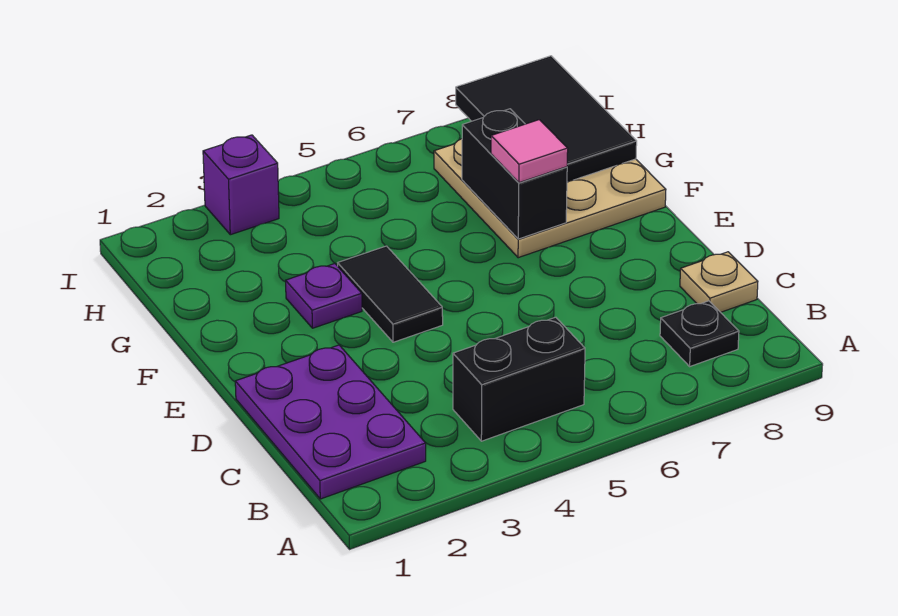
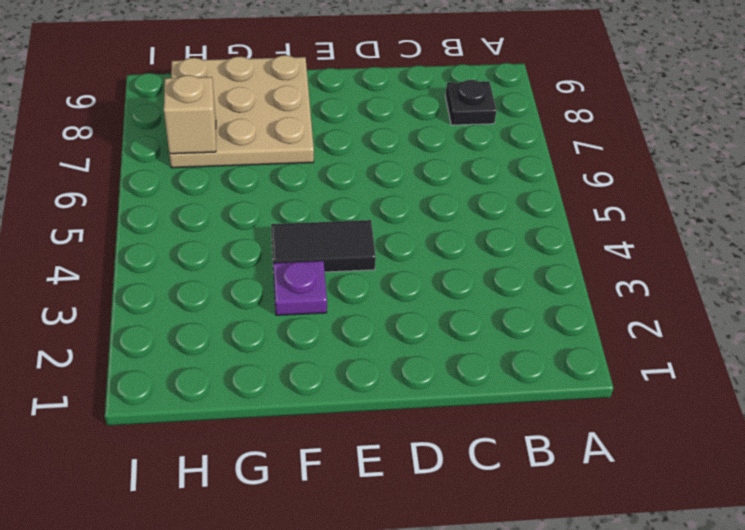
tan brick H7 level 2 -> none
none -> purple plate B1:D2 level 1
none -> black brick B4:B5 level 1

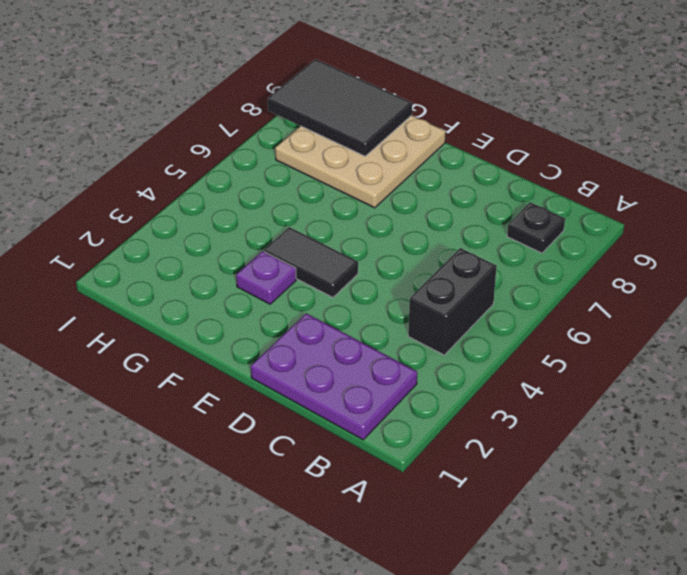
none -> tan plate C9 level 1
none -> purple brick I3 level 1

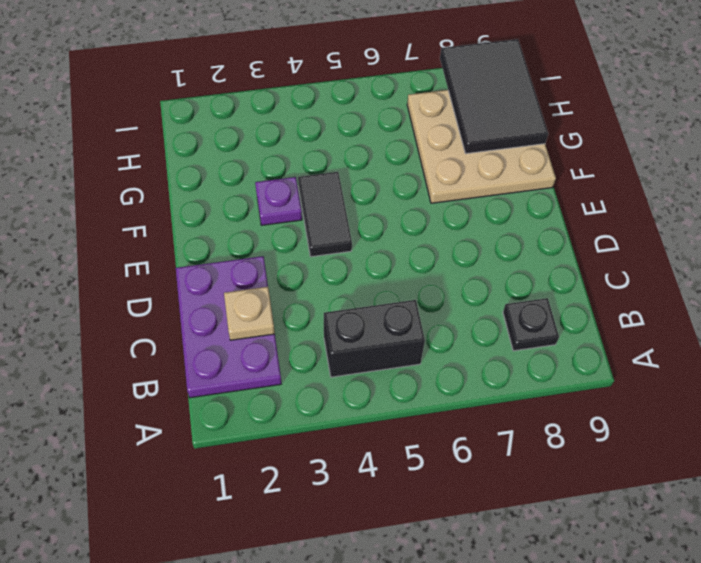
tan plate C2 level 2 -> tan plate C9 level 1
none -> purple brick I3 level 1
none -> black brick F7:G7 level 2

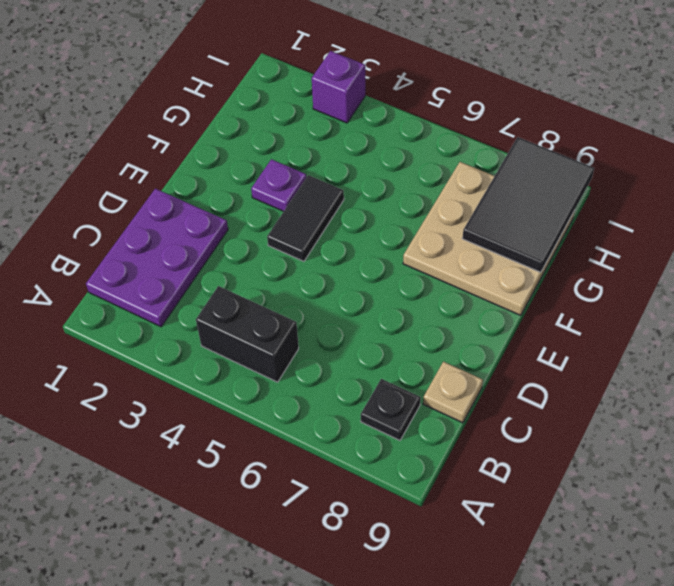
none -> black brick F7:G7 level 2
none -> pink tile F7 level 3

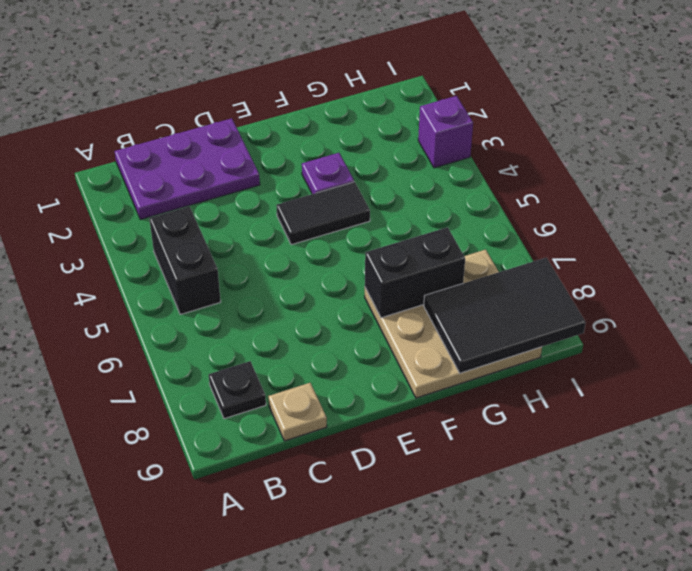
none -> pink tile F7 level 3

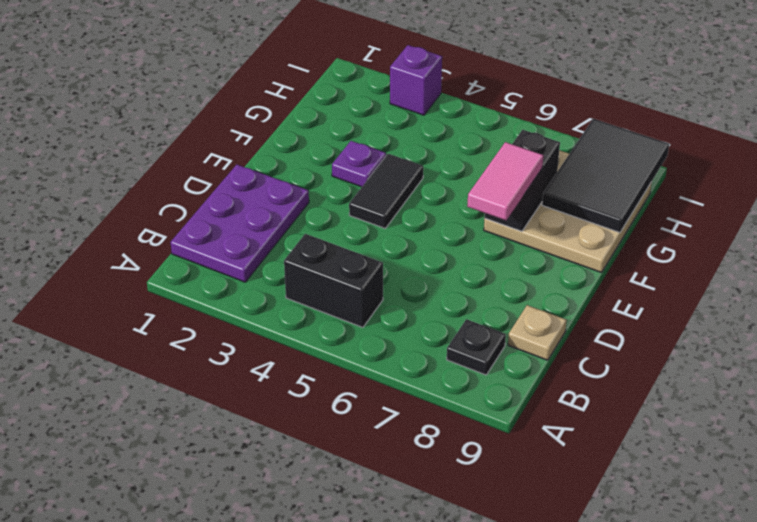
pink tile E7:F7 level 3 -> pink tile F7 level 3

